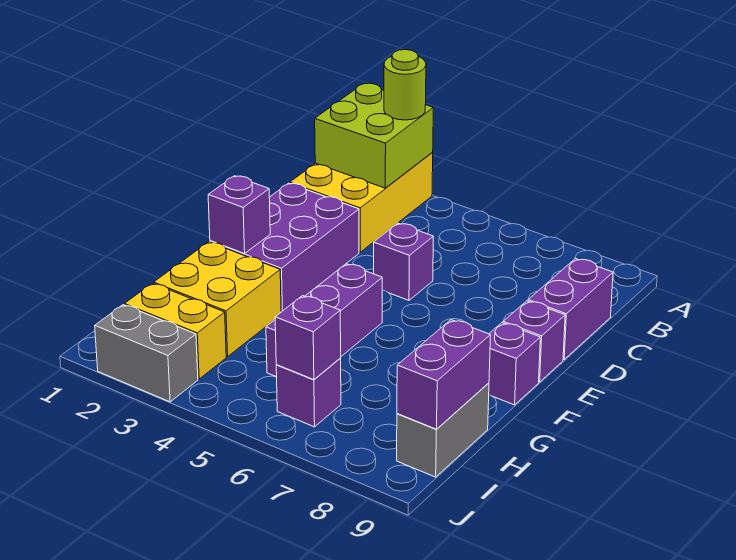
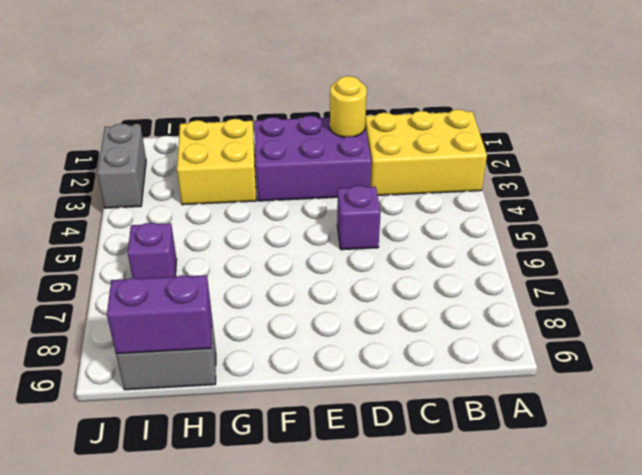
yellow round brick D2 level 2 -> none
none -> purple brick C9:D9 level 1
none -> purple brick E9 level 1
none -> purple brick F5:H5 level 1

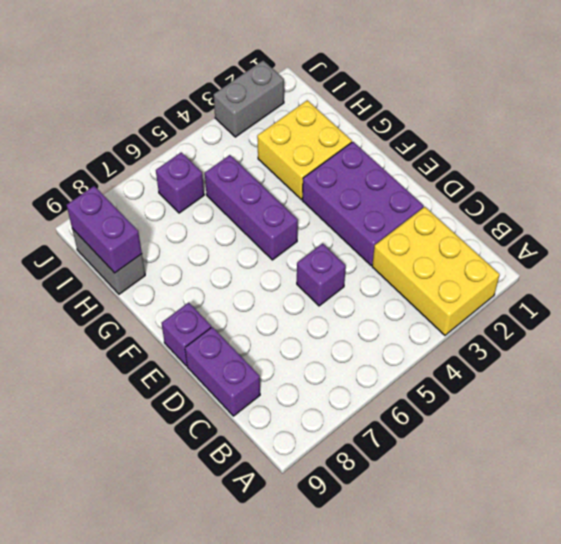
none -> purple brick F9 level 1
none -> yellow brick I2:I3 level 1
none -> lime brick A2:B3 level 2

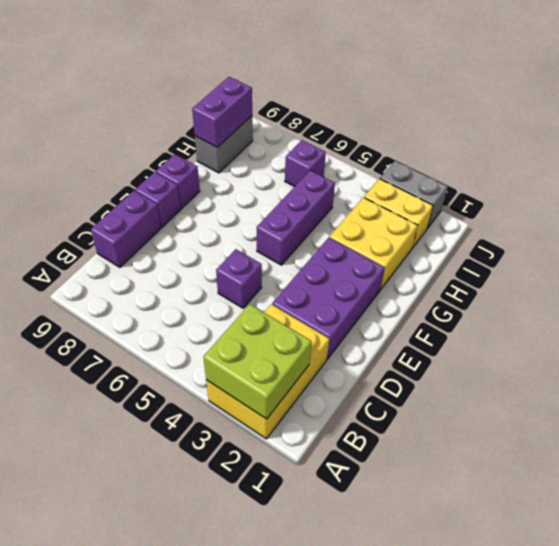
none -> purple brick F2 level 2
none -> purple brick I6 level 2
none -> lime round brick A3 level 3

